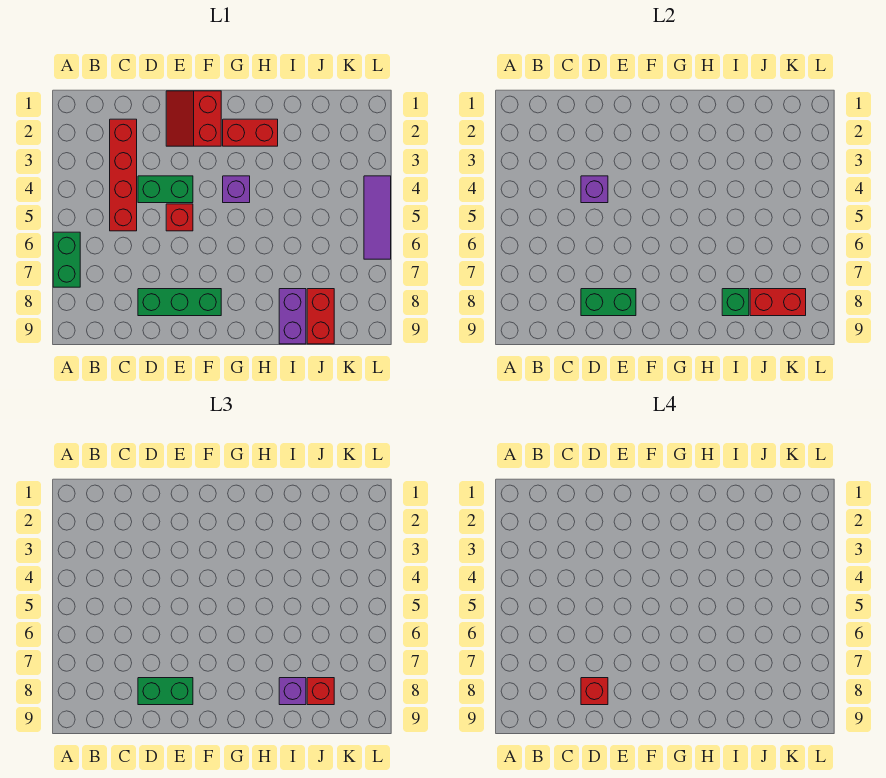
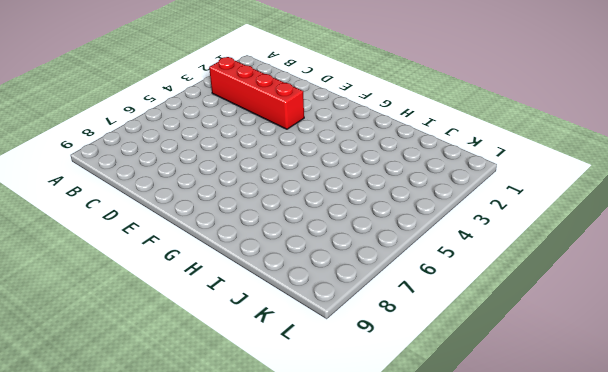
red brick B3:E3 level 1 -> red brick C2:C5 level 1
none -> green brick A6:A7 level 1
none -> green brick D4:E4 level 1
none -> green brick D8:F8 level 1

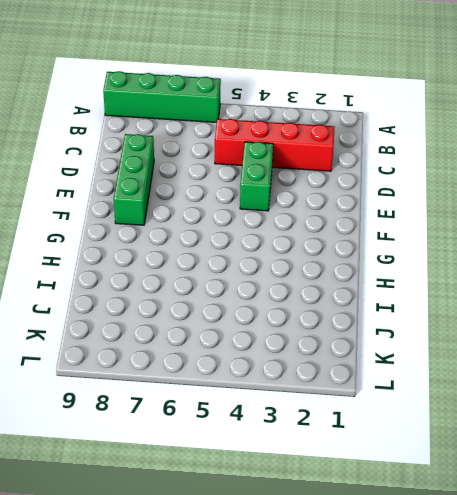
green brick A6:A9 level 1 -> green brick A6:A7 level 1
none -> red slope E1:F2 level 1 top F
none -> red brick E5 level 1
none -> red brick G2:H2 level 1

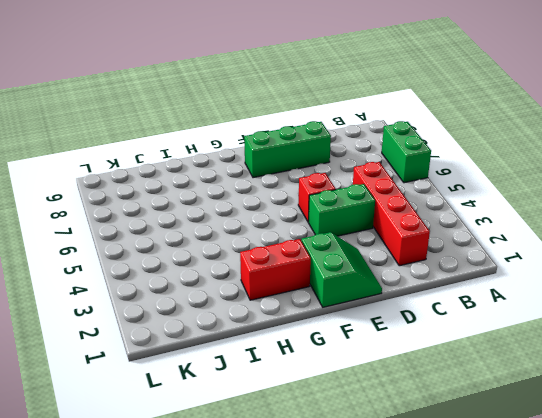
green slope E1:F2 level 1 top F -> red slope E1:F2 level 1 top F
none -> purple brick G4 level 1
none -> purple brick I8:I9 level 1
none -> red brick J8:J9 level 1

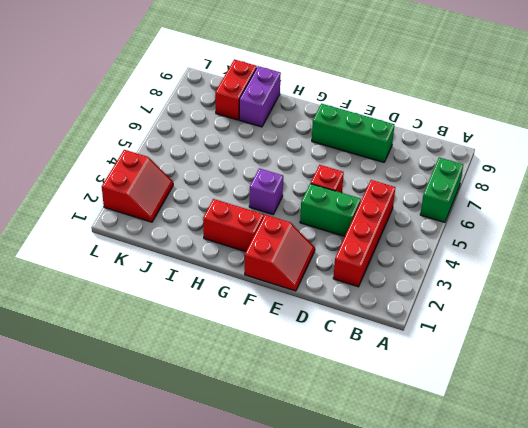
red slope K2:L3 level 1 top L -> none
none -> purple tile L4:L6 level 1
none -> purple brick D4 level 2
none -> green brick D8:E8 level 2

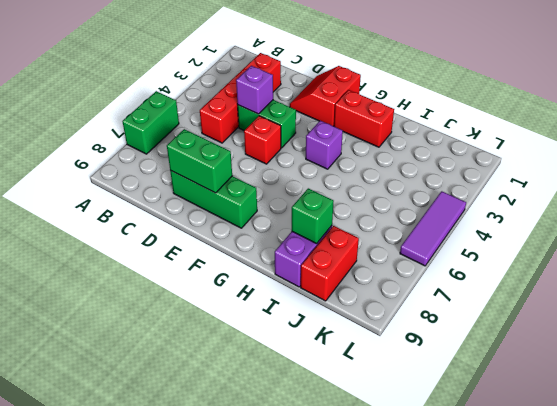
none -> red brick J8:K8 level 2
none -> green brick D8:E8 level 3
none -> purple brick I8 level 3

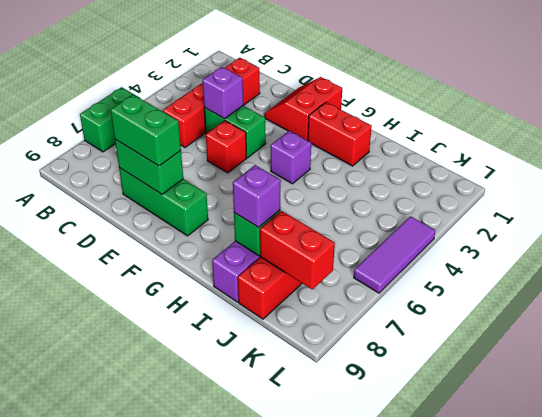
none -> red brick J8 level 3
none -> red brick D8 level 4

